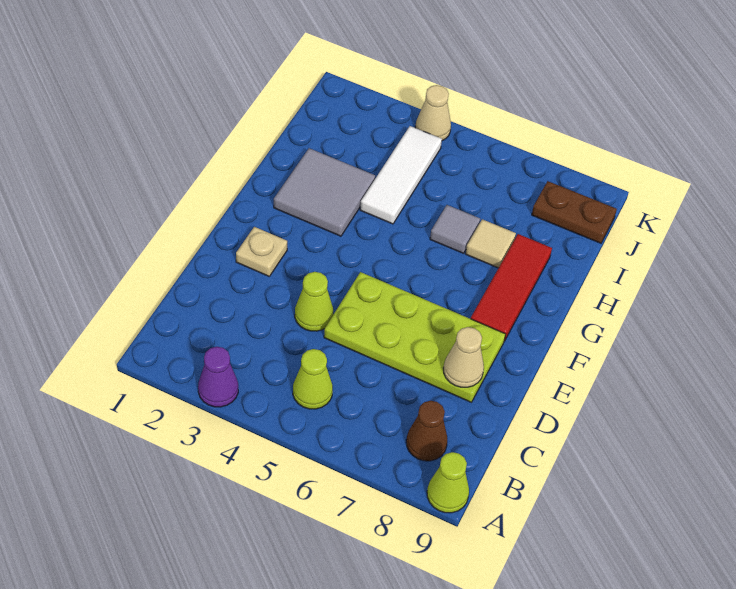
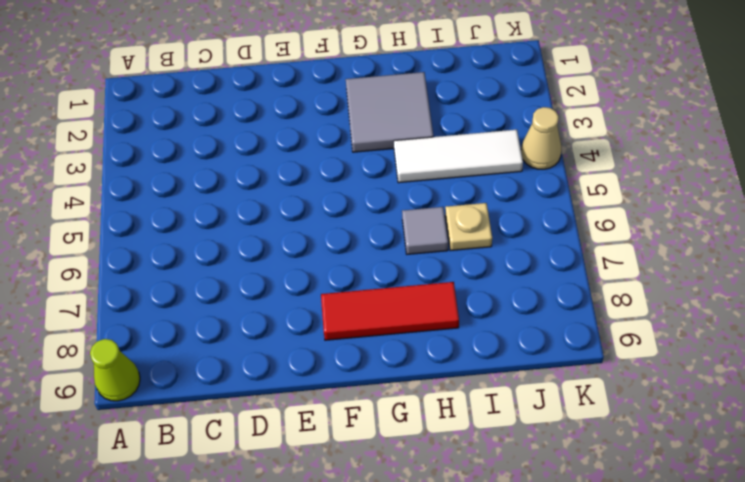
tan plate I6 level 1 -> tan plate E2 level 1
none -> purple cone A3 level 1
none -> lime cone B5 level 1
none -> brown cone B8 level 1

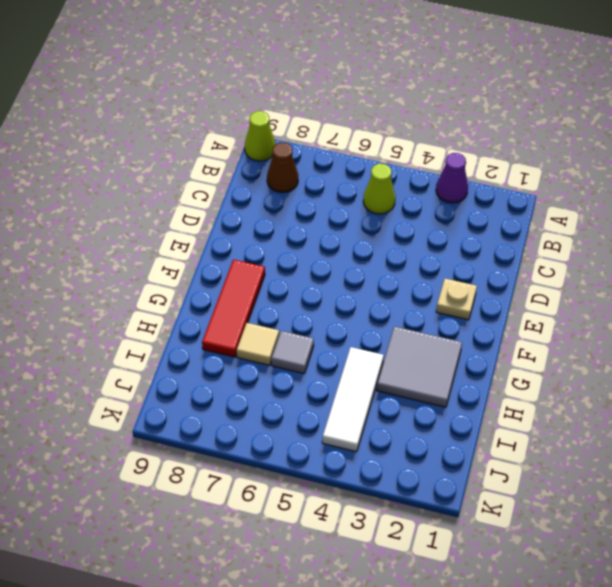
none -> lime cone D4 level 1
none -> lime plate D5:E8 level 1
none -> brown plate J8:J9 level 1

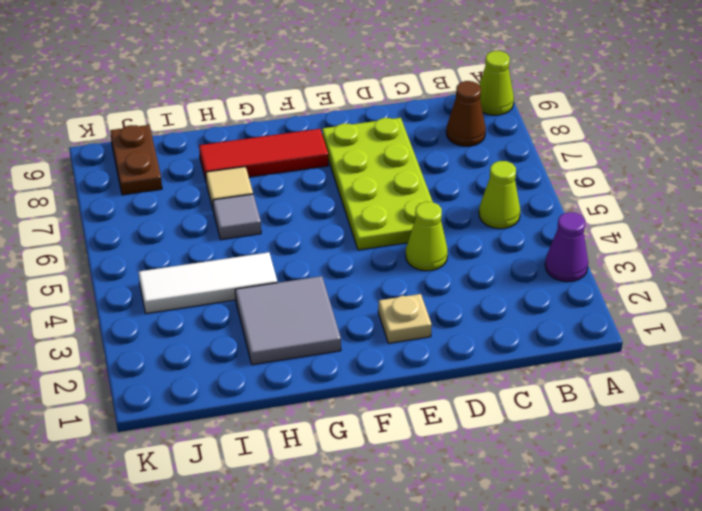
none -> tan cone K4 level 1
none -> tan cone D8 level 2

